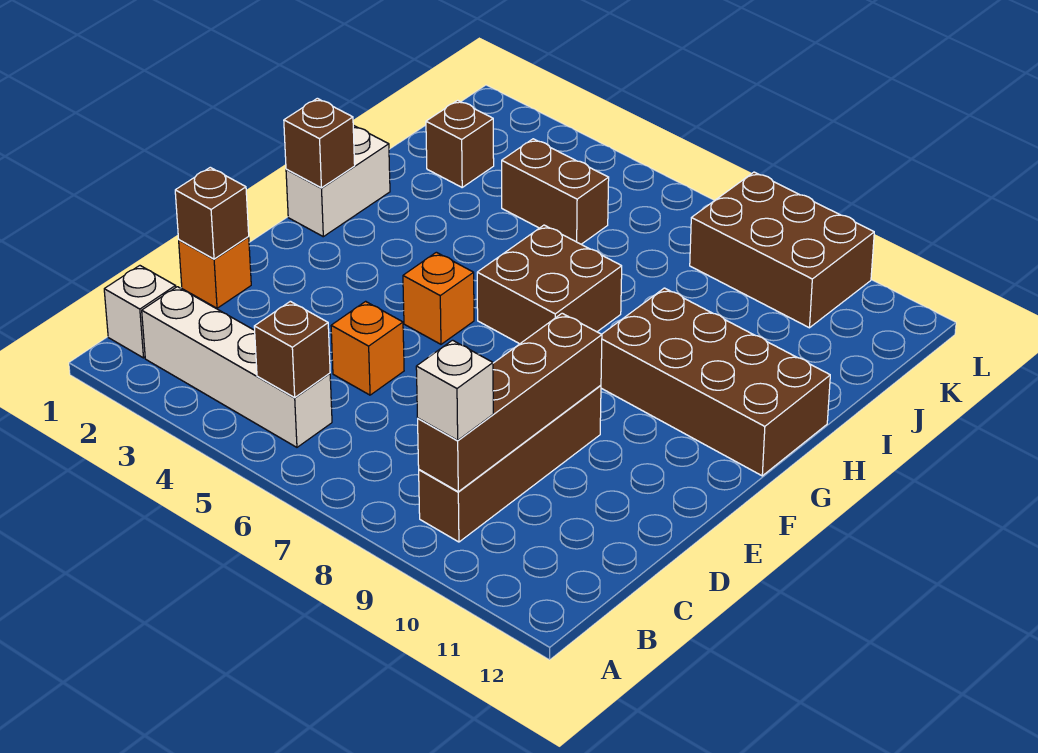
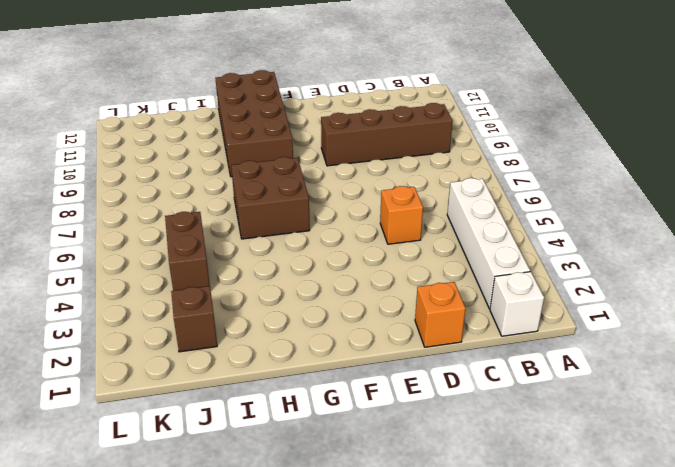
none -> orange brick F5 level 1
none -> white brick G1:H1 level 1
none -> brown brick K8:L10 level 1

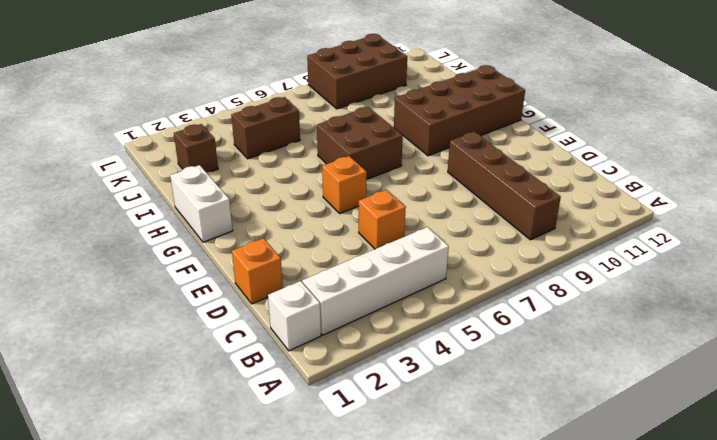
none -> brown brick B5 level 2
none -> brown brick B9:E9 level 2
none -> brown brick D1 level 2

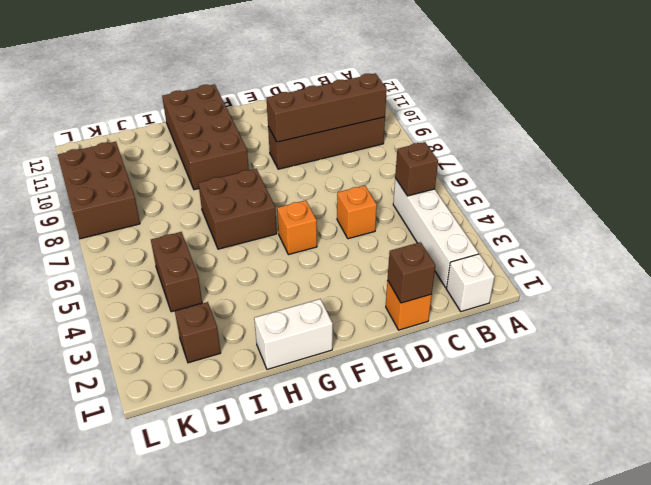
none -> brown brick G1 level 2
none -> white brick B9 level 3

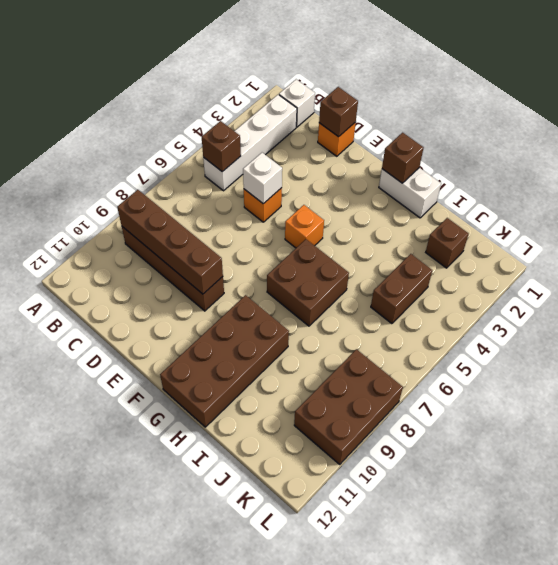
white brick D5 level 2 -> white brick B9 level 3

